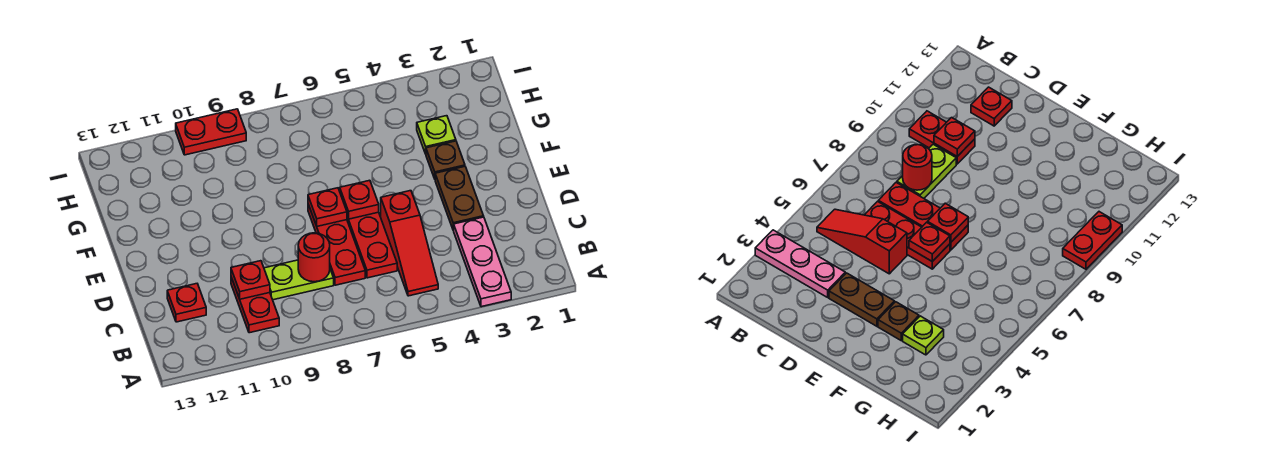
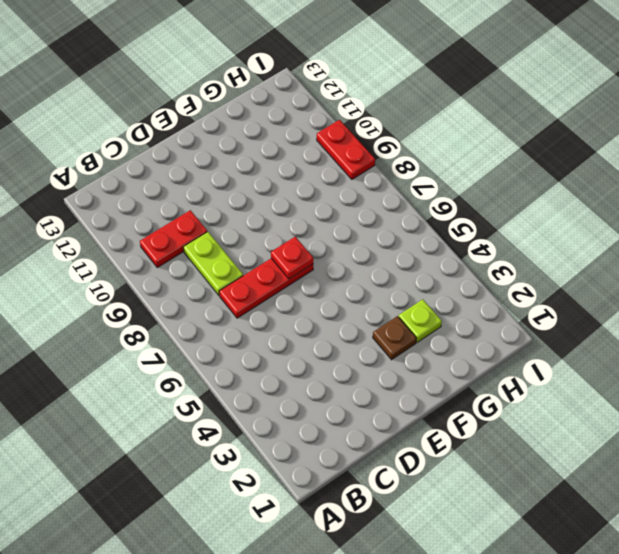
none -> pink plate A3:C3 level 1
none -> red slope B5:D5 level 1 top D
none -> red plate C6:E6 level 1

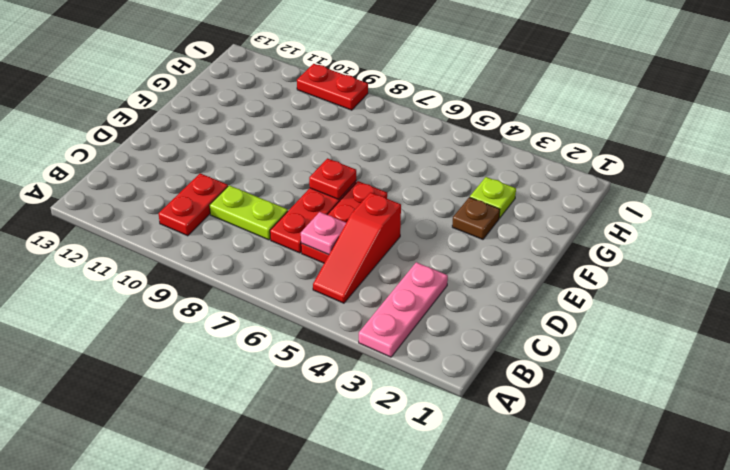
pink plate C6 level 2 -> none
none -> red plate C12 level 1
none -> brown plate D3:E3 level 1
none -> red round brick C8 level 2

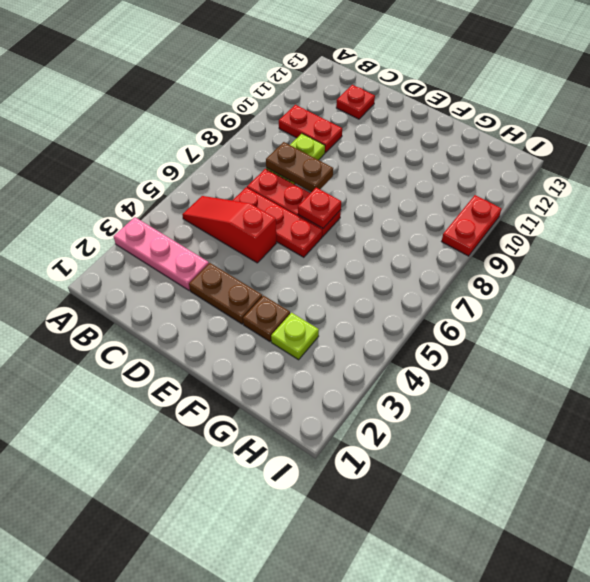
brown plate C8:D8 level 2 -> red round brick C8 level 2
none -> red plate C10 level 2
none -> red plate E6 level 2

